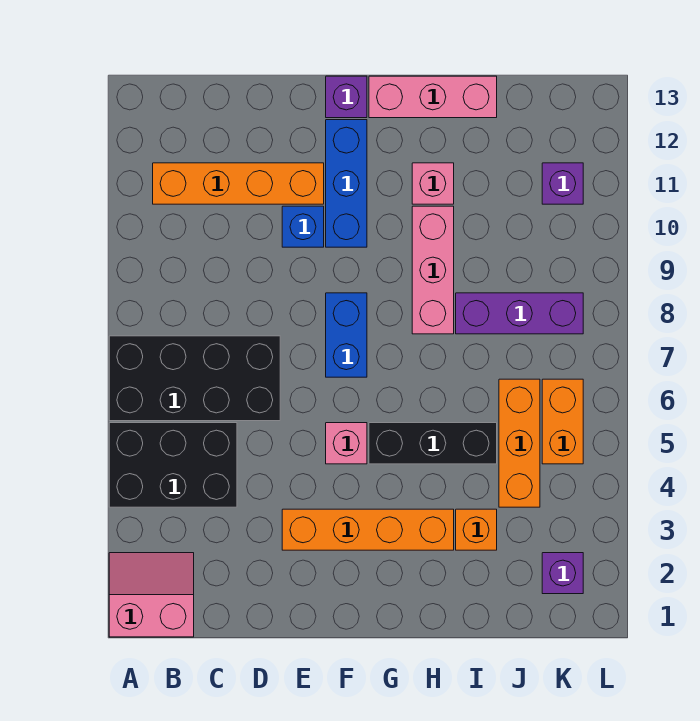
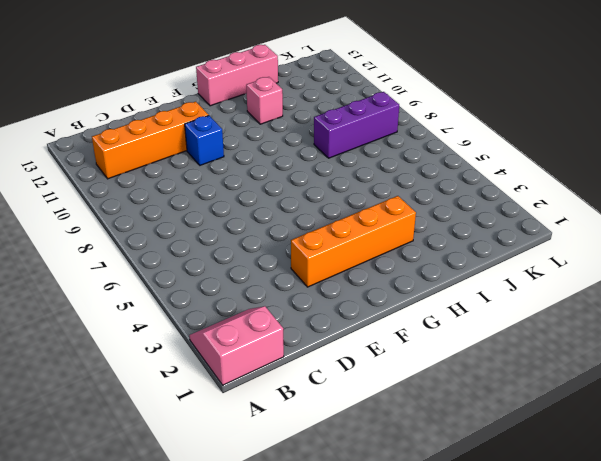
none -> black brick A4:C5 level 1
none -> black brick A6:D7 level 1
none -> pink brick F5 level 1

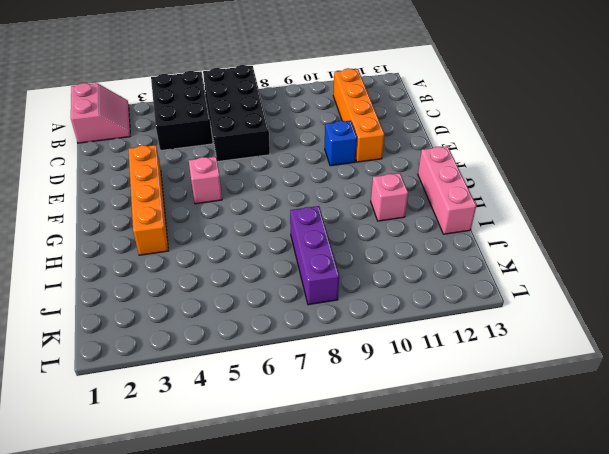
none -> blue brick F7:F8 level 1
none -> blue brick F10:F12 level 1
none -> purple brick F13 level 1

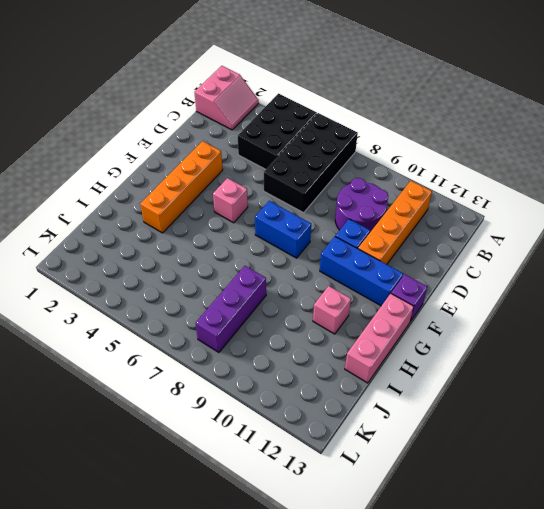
purple round brick C9:D10 level 1 -> none
none -> black brick G5:I5 level 1
none -> pink brick H8:H10 level 1
none -> orange brick I3 level 1

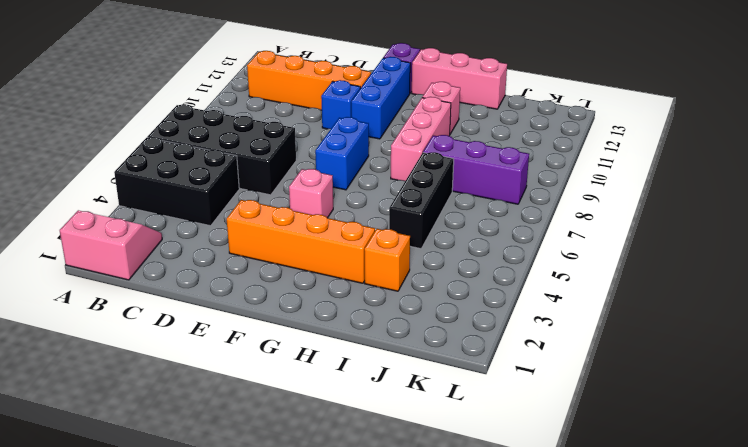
black brick I5:I7 level 1 -> black brick G5:I5 level 1
none -> orange brick J4:J6 level 1
none -> purple brick K2 level 1
none -> orange brick K5:K6 level 1

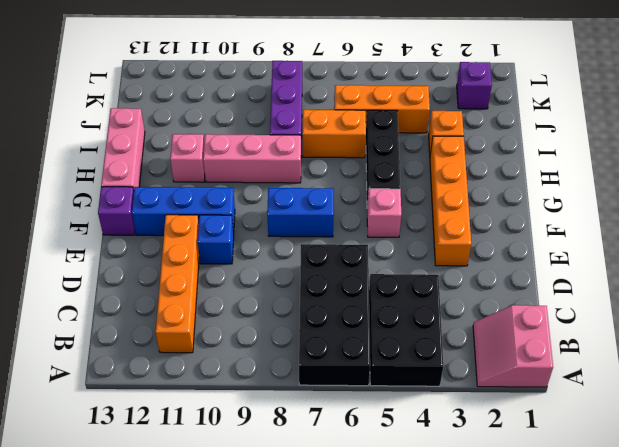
orange brick I6:I7 level 1 -> orange brick K5:K6 level 1
none -> purple brick K11 level 1

